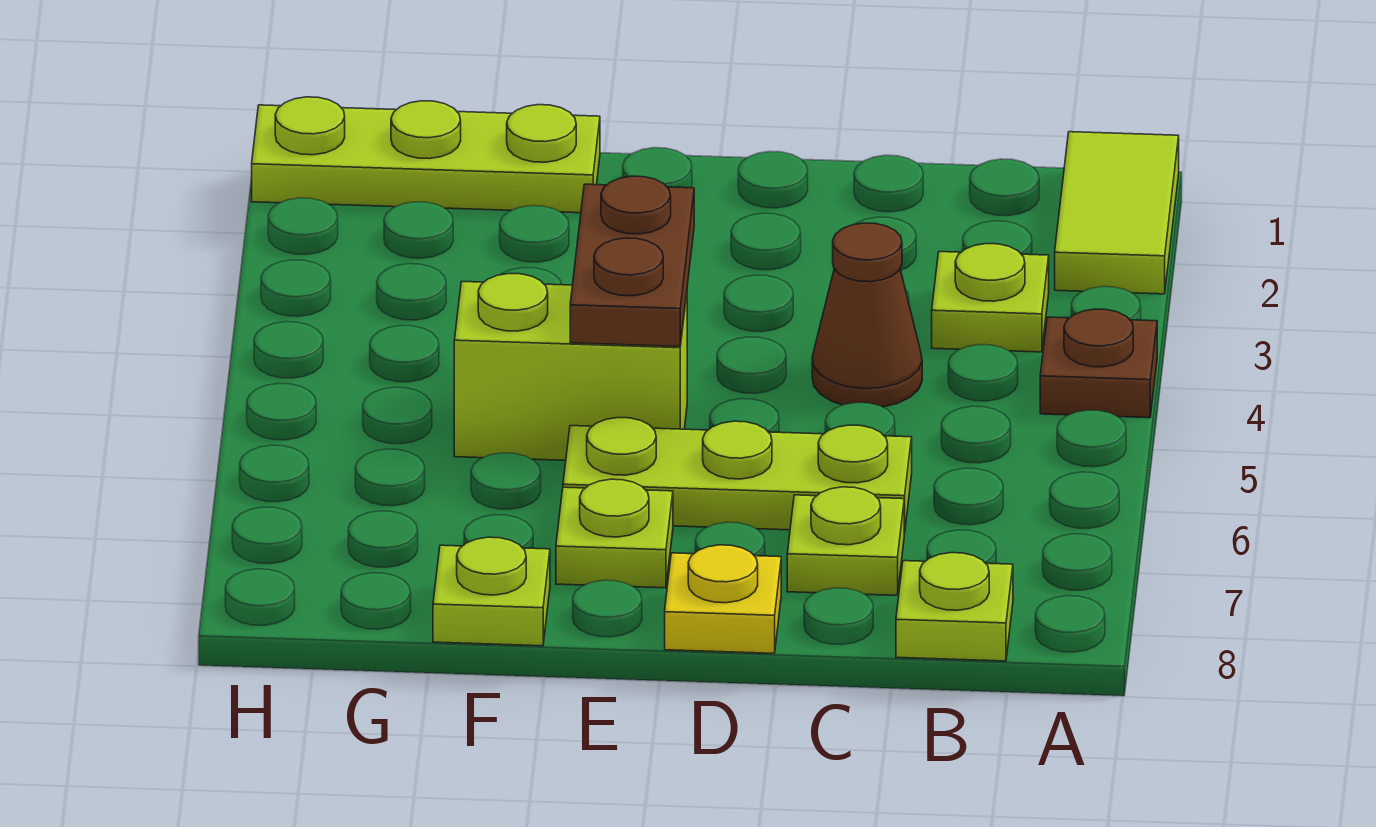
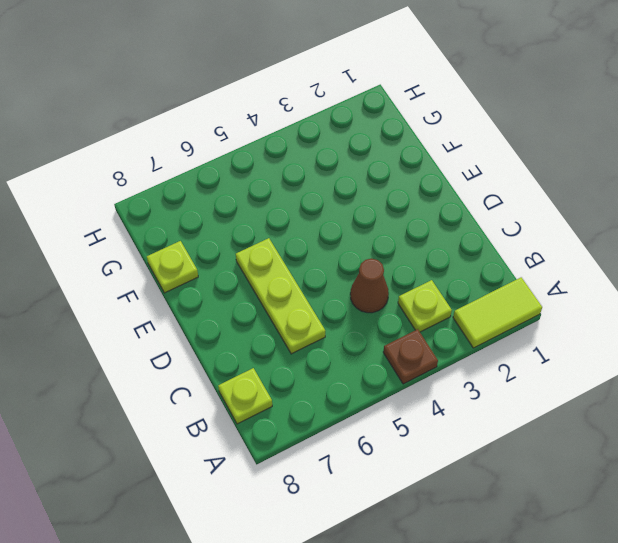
none -> lime plate C7 level 1
none -> yellow plate D8 level 1
none -> lime brick E5:F5 level 1

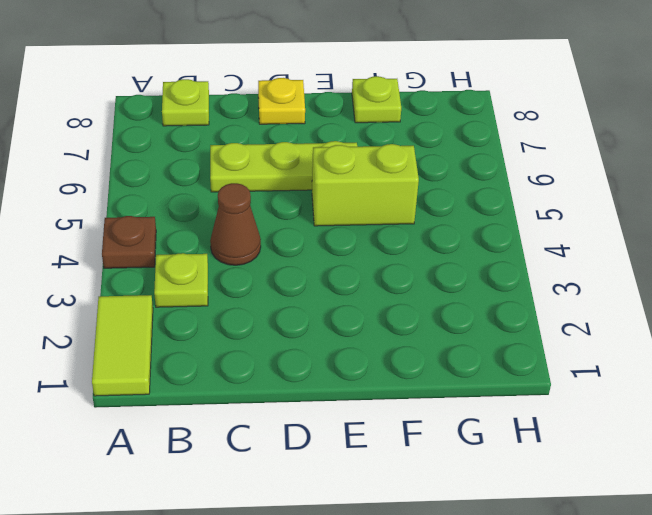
none -> lime plate C7 level 1
none -> lime plate E7 level 1
none -> lime plate F1:H1 level 1

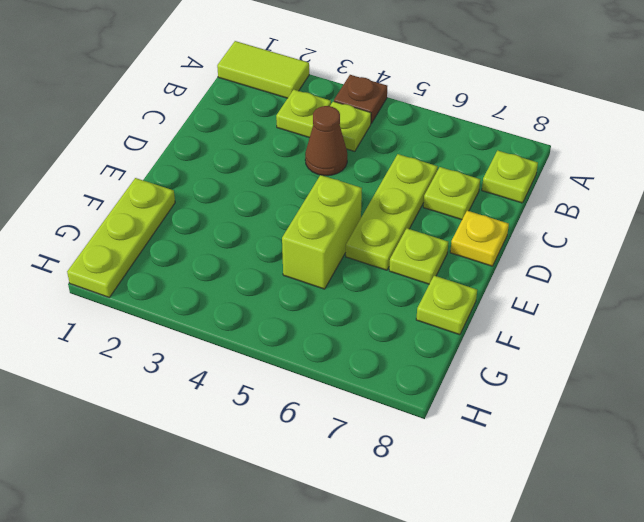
lime plate B4 level 1 -> none
none -> brown plate E4:E5 level 2

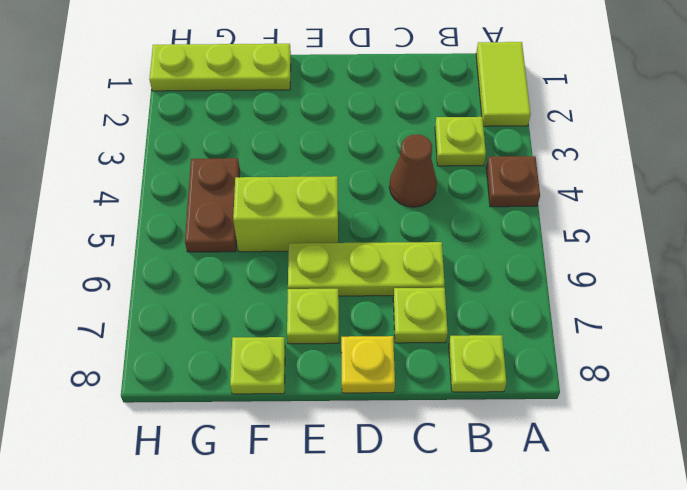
brown plate G4:G5 level 1 -> brown plate E4:E5 level 2

